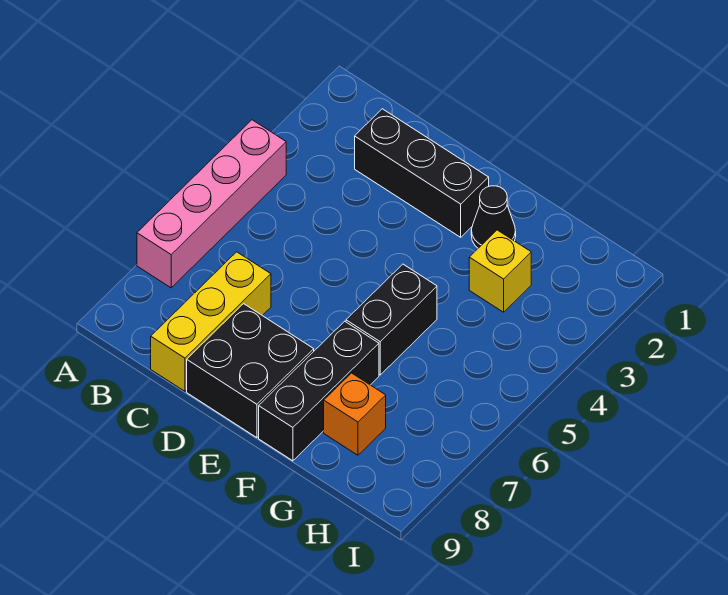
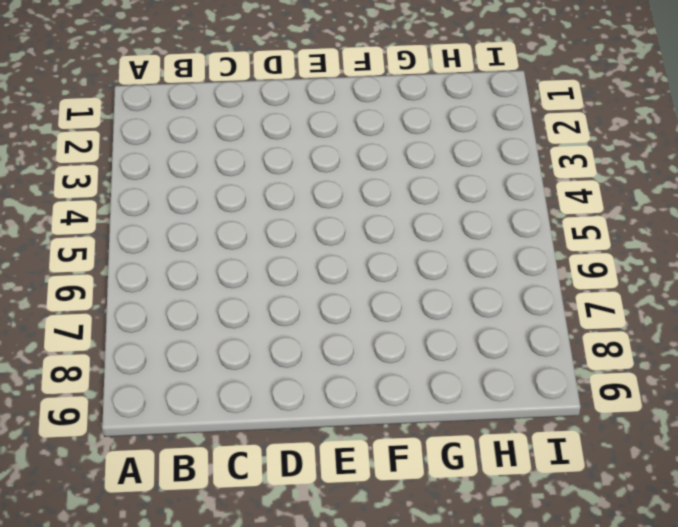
none -> pink brick A4:A7 level 1
none -> black brick C2:E2 level 1

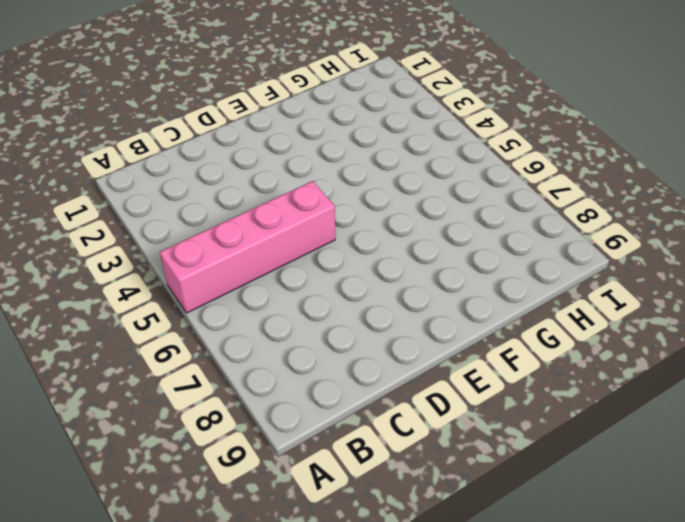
pink brick A5:D5 level 1 -> pink brick A4:A7 level 1
none -> black brick C2:E2 level 1
none -> yellow brick C7:C9 level 1

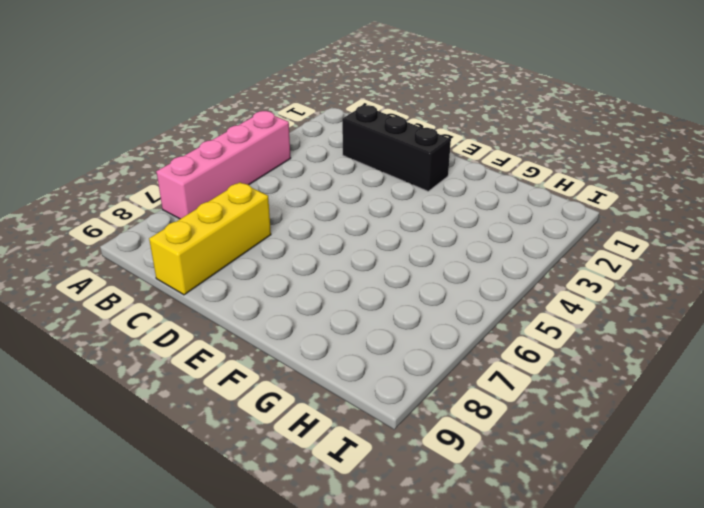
none -> black brick D8:E9 level 1
none -> black cone F2 level 1

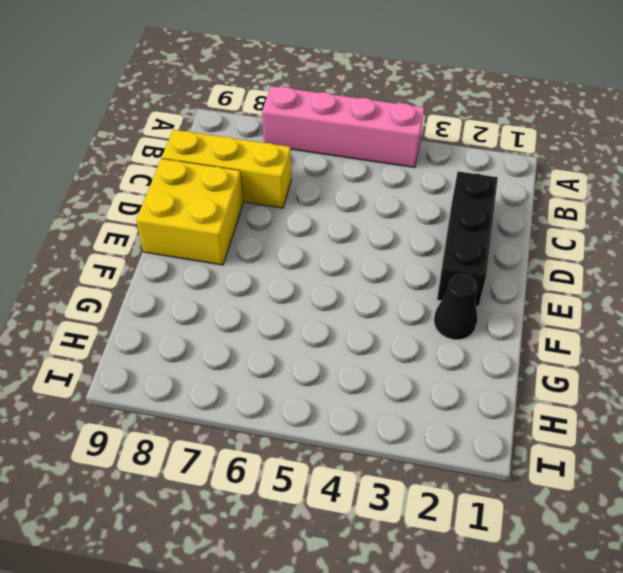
yellow brick D8:E9 level 1 -> black brick D8:E9 level 1
none -> black brick F5:F6 level 1
none -> black brick F7:F9 level 1

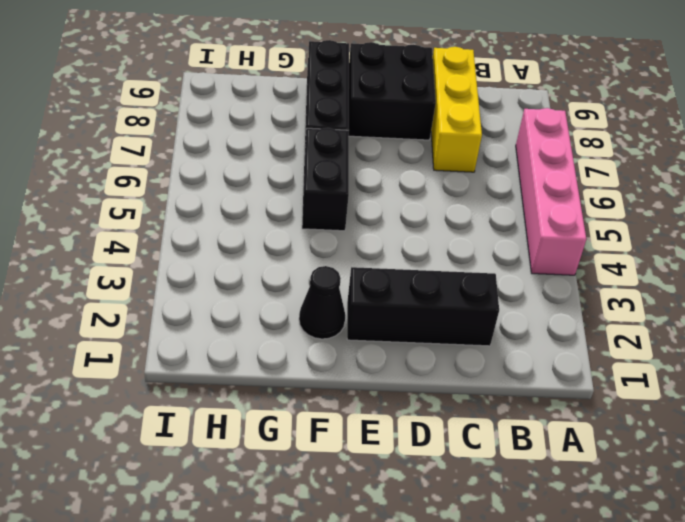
none -> yellow brick G3 level 1
none -> orange brick G8 level 1

